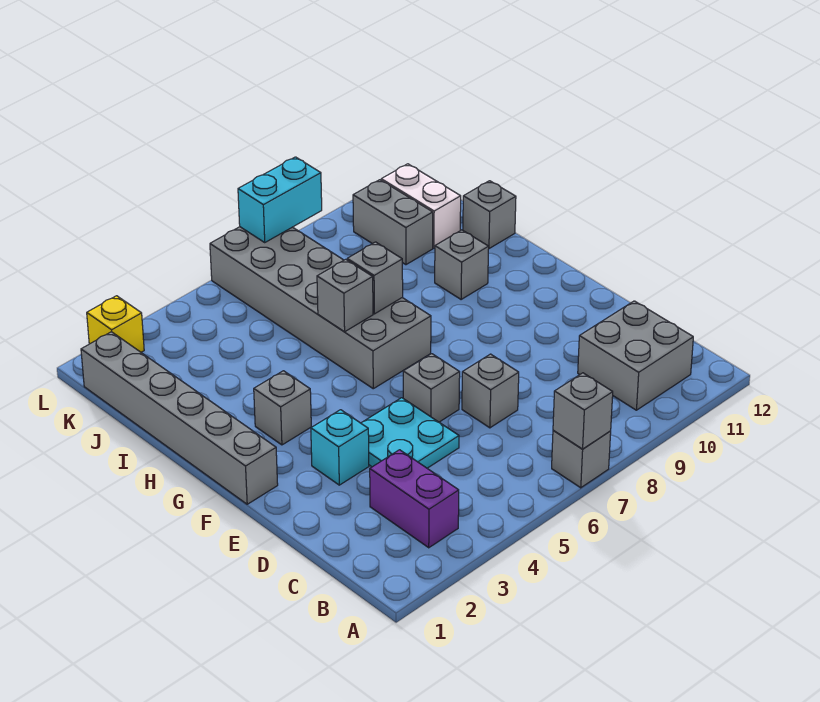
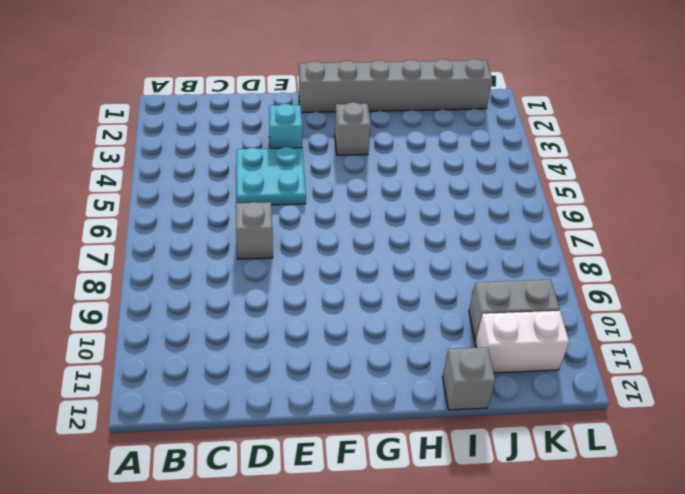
none -> grey brick A7 level 1
none -> purple brick B3:C3 level 1
none -> grey brick B10:C11 level 1

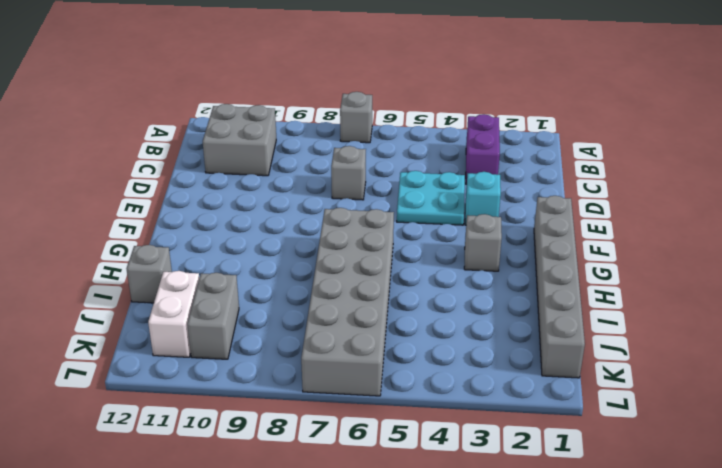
none -> grey brick E6 level 1
none -> grey brick H10 level 1
none -> yellow brick L2 level 1

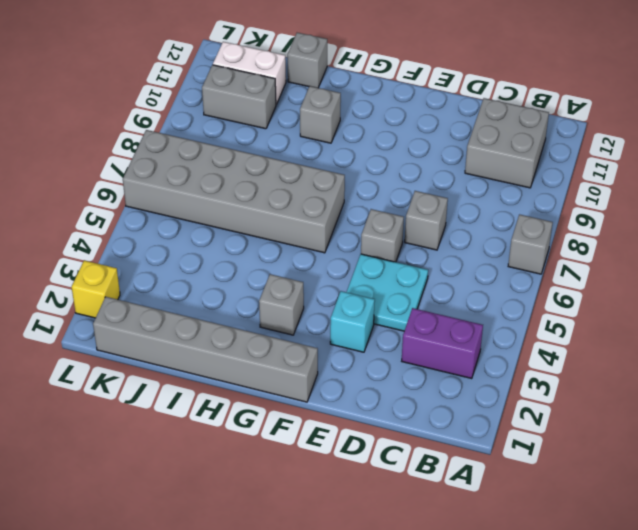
none -> grey brick A7 level 2
none -> grey brick H6 level 2
none -> grey brick H7 level 2

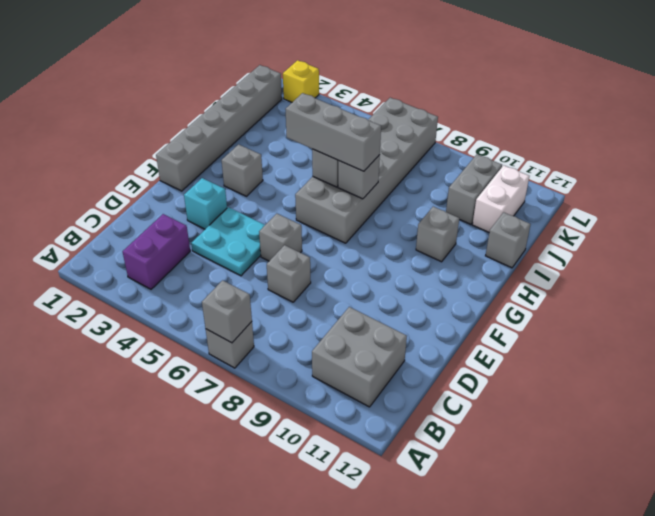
grey brick H5:H7 level 3 -> none
none -> cyan brick L7:L8 level 2

